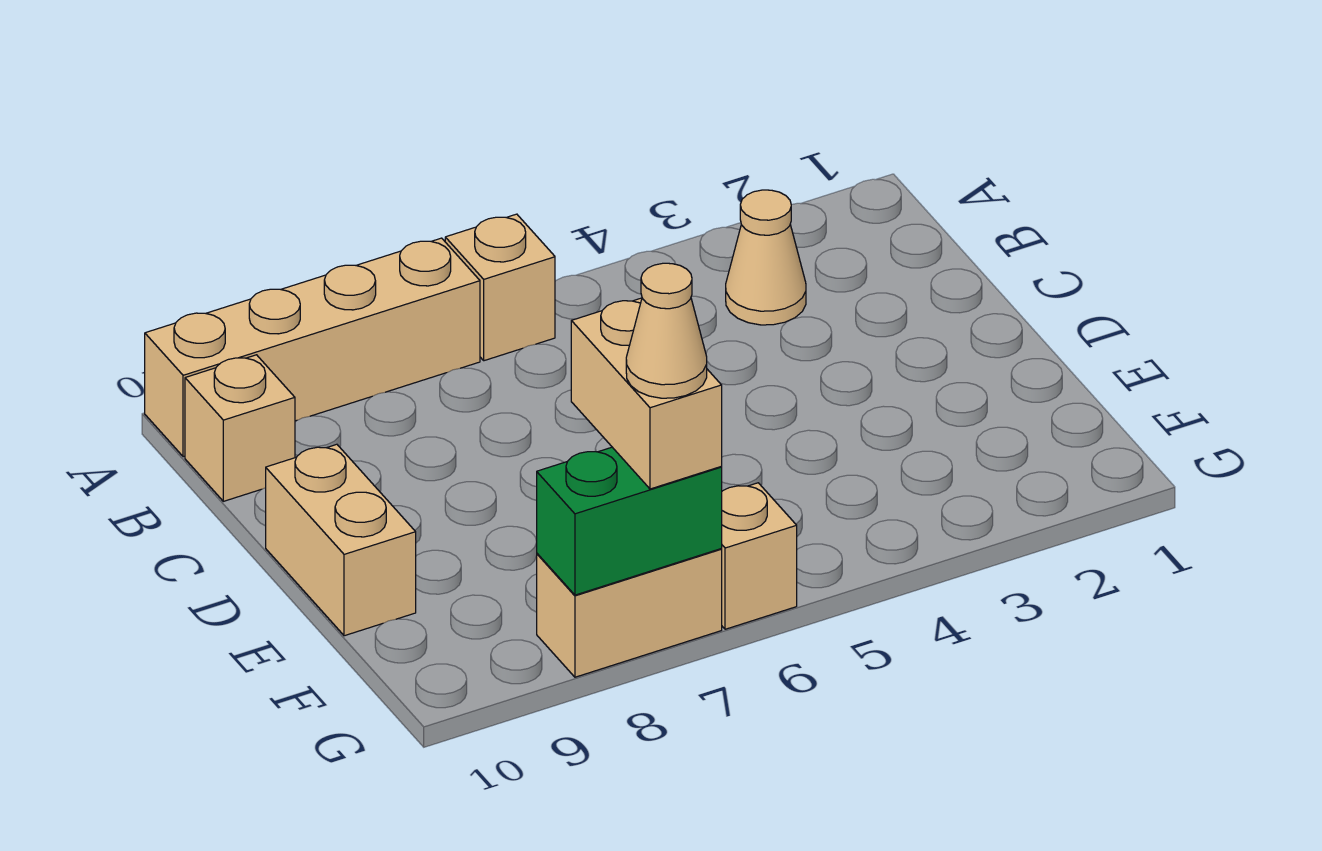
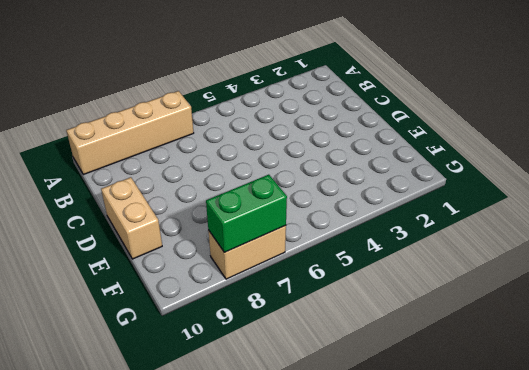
none -> tan brick A6 level 1
none -> tan cone B3 level 1

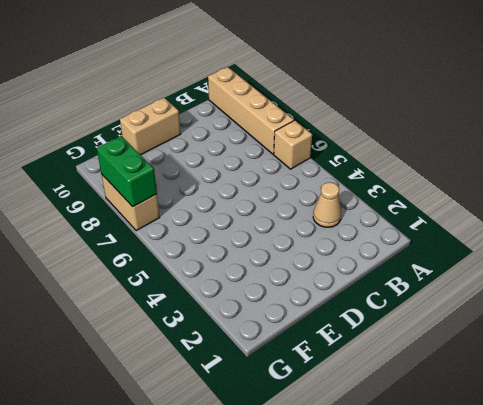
none -> tan brick B10 level 1
none -> tan brick G6 level 1

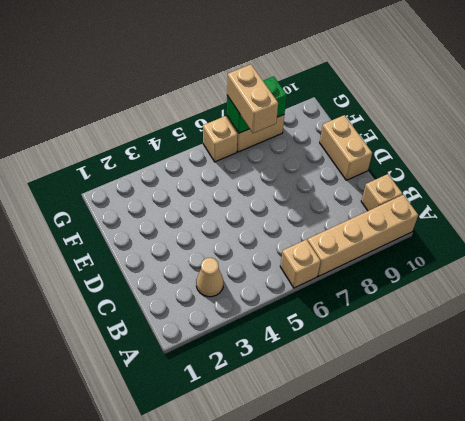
none -> tan cone G7 level 4

